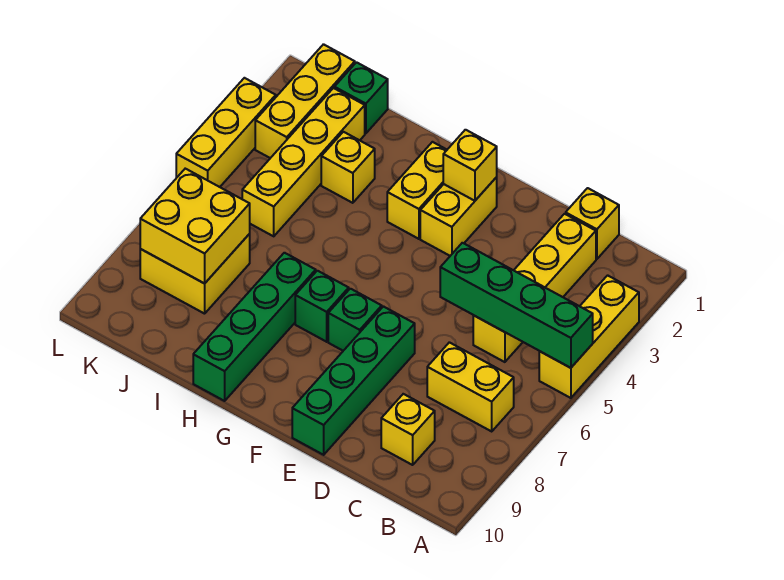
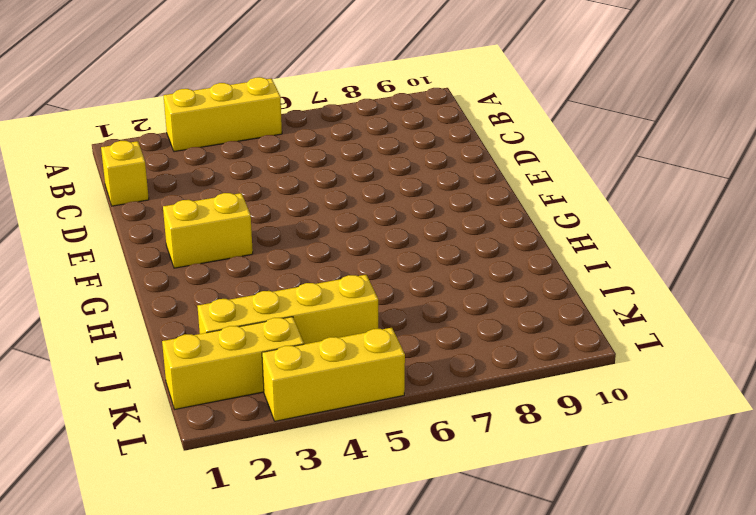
none -> yellow brick B7:C7 level 1
none -> yellow brick C2:C5 level 1
none -> yellow brick C9 level 1

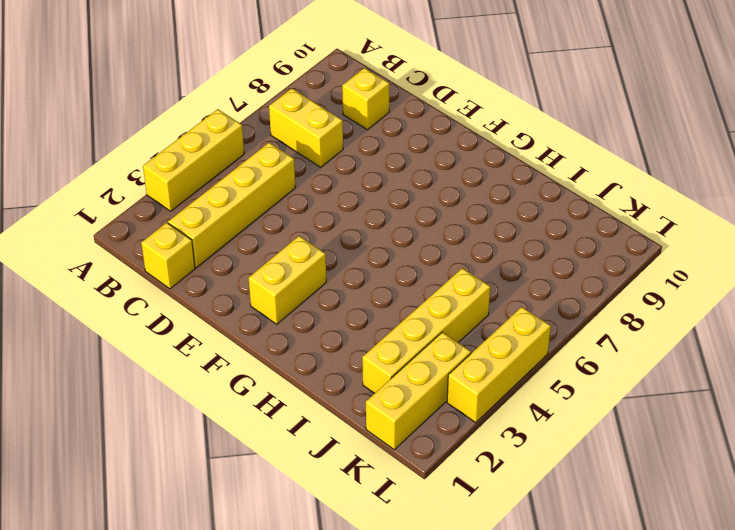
none -> green brick E7:E10 level 1
none -> green brick F7 level 1
none -> yellow brick G2:G3 level 1

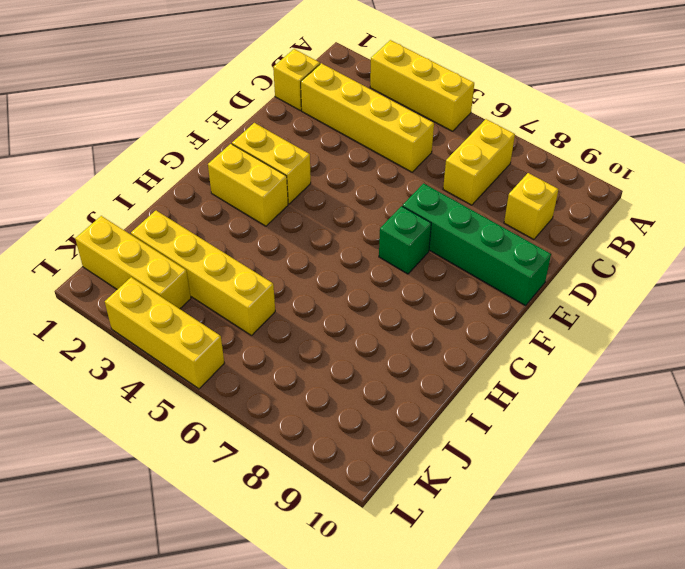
none -> green brick G7 level 1
none -> green brick H7:H10 level 1
none -> yellow brick I3 level 1

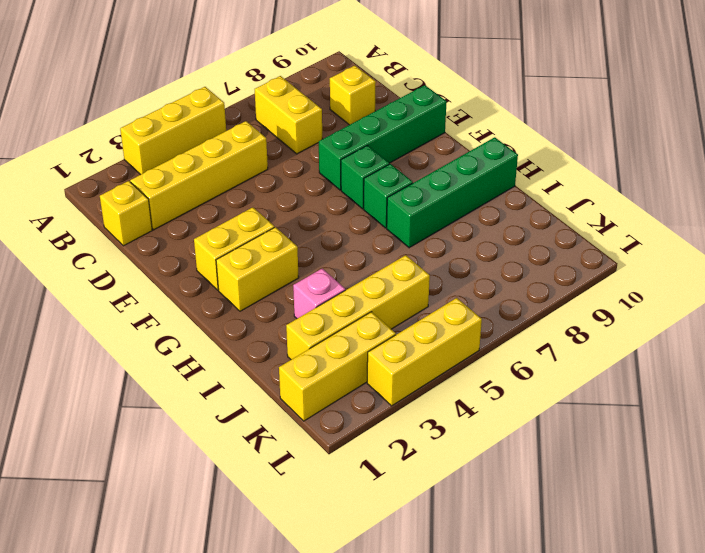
pink brick I3 level 1 -> yellow brick I3 level 1
none -> green brick J1 level 1
none -> yellow brick J7:K8 level 1
none -> green brick A5:D5 level 2

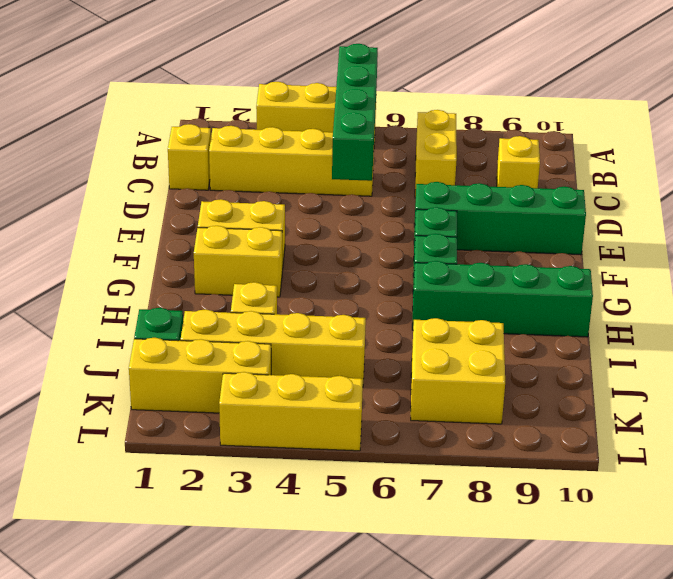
none -> yellow brick F2 level 2
none -> yellow brick J7:K8 level 2

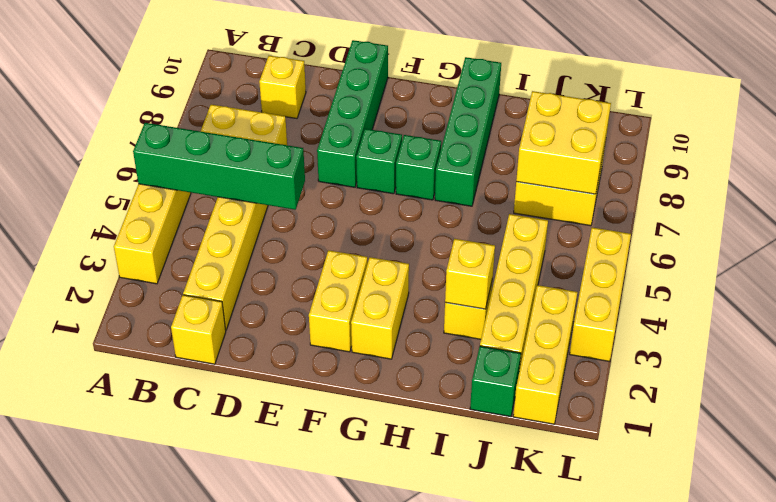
yellow brick I3 level 2 -> yellow brick F2 level 2

